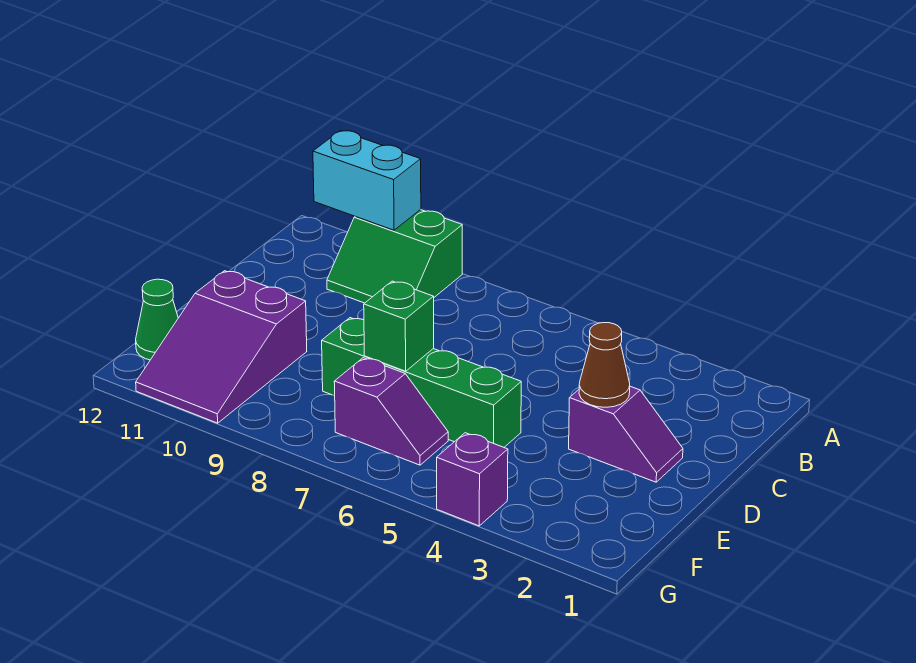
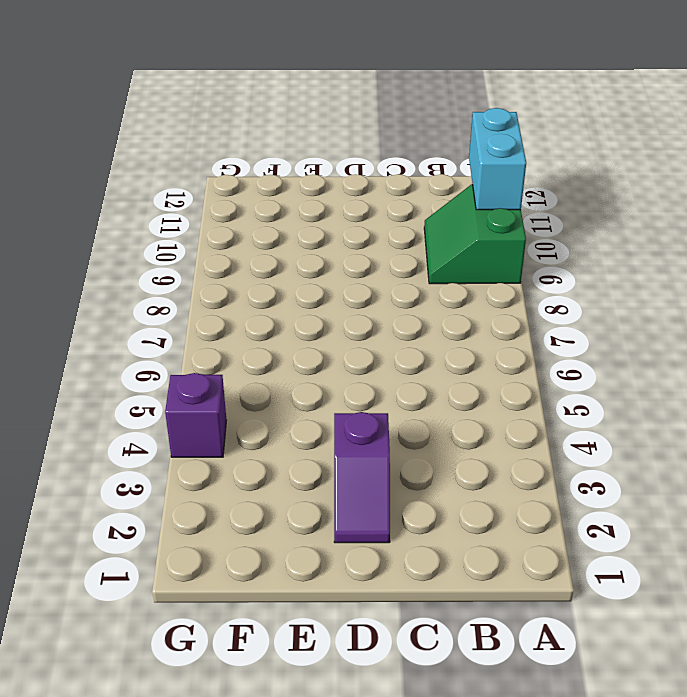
none -> green brick E5:E8 level 1
none -> purple slope E10:G11 level 1 top E

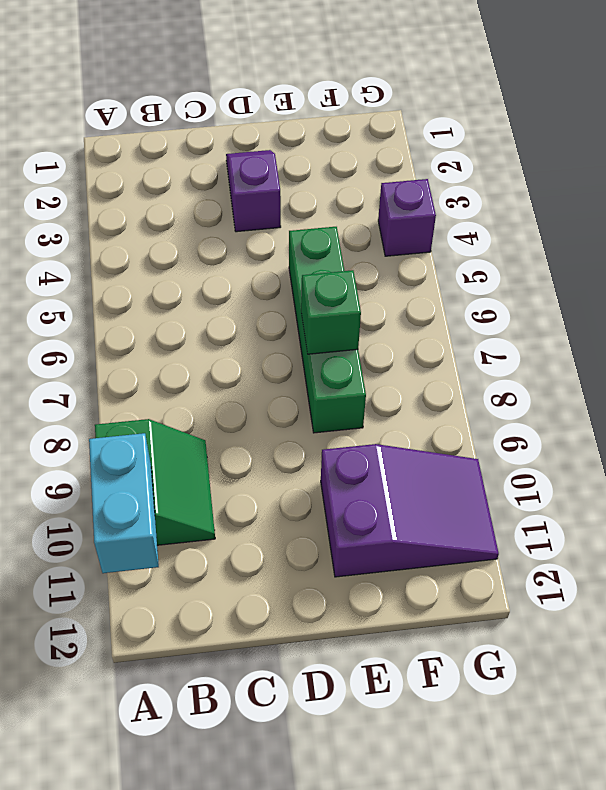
none -> purple slope F6:F7 level 1 top 7
none -> green cone F12 level 1

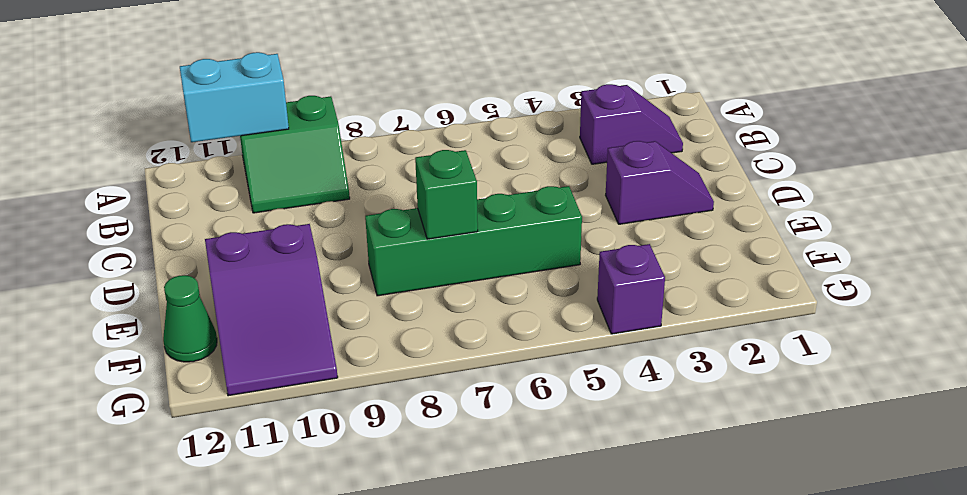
purple slope B2:B3 level 1 top 3 -> purple slope F6:F7 level 1 top 7
none -> brown cone D3 level 2

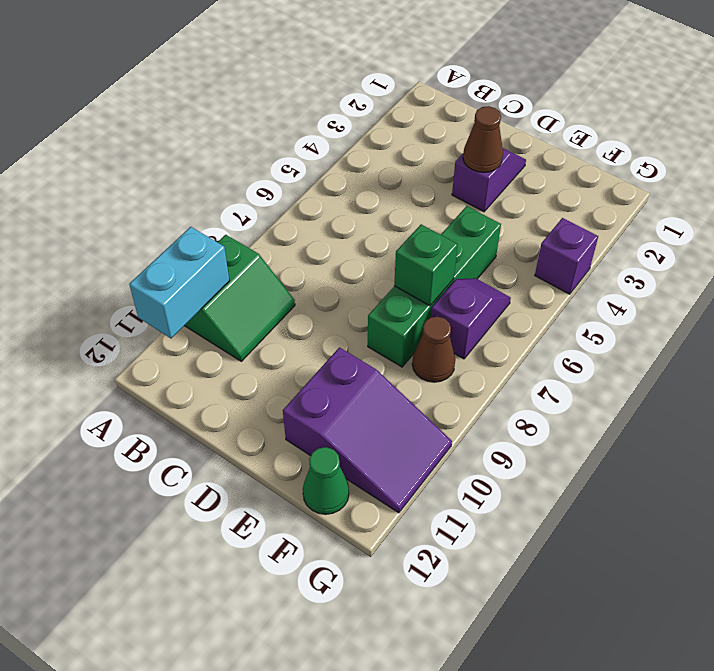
brown cone F8 level 1 -> none

